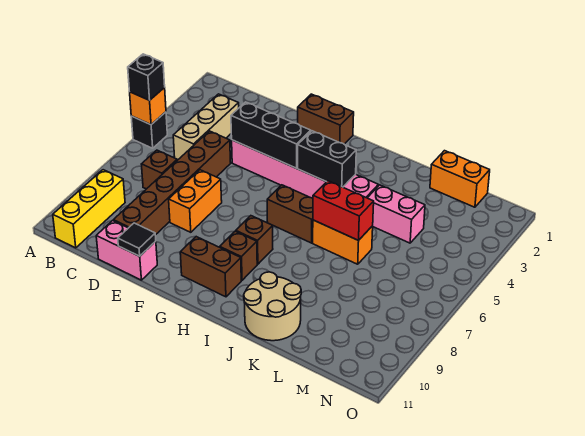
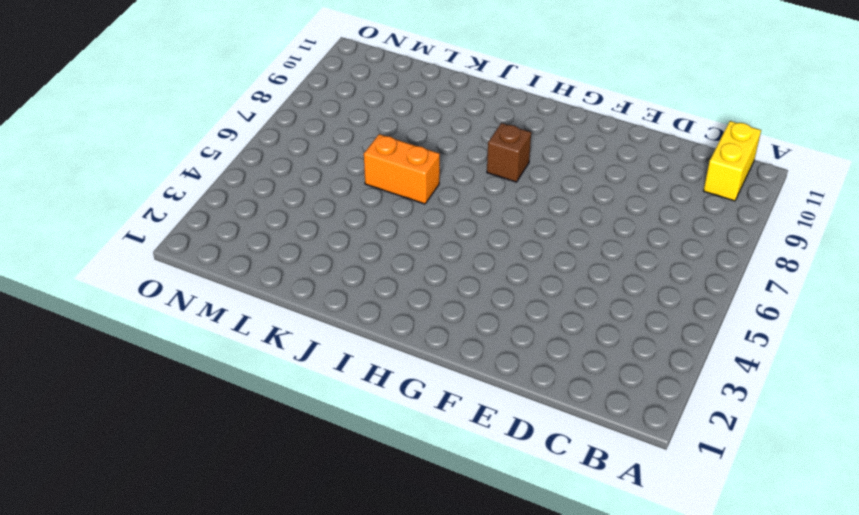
yellow brick B10:B11 level 1 -> yellow brick B9:B11 level 1
none -> black brick A5 level 1
none -> tan brick C3:C5 level 1
none -> brown brick C7 level 1

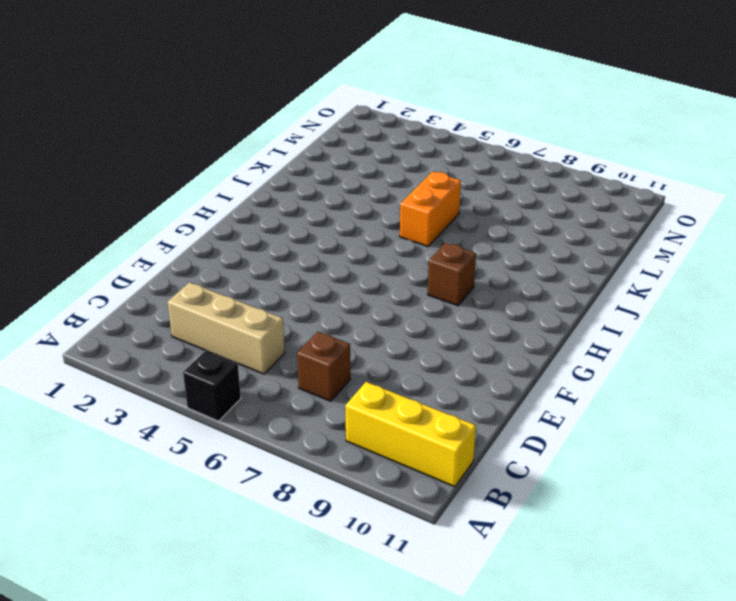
none -> brown brick D5:D10 level 1
none -> pink brick D11:E11 level 1
none -> pink brick E4:J4 level 1

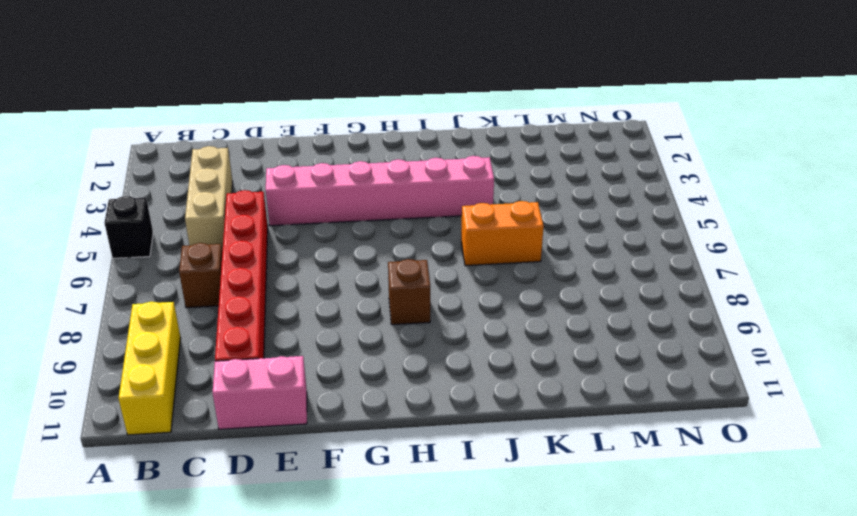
red brick D5:D10 level 1 -> brown brick D5:D10 level 1
none -> orange brick E7:E8 level 1
none -> brown brick F1:G1 level 1
none -> brown brick G10:H10 level 1

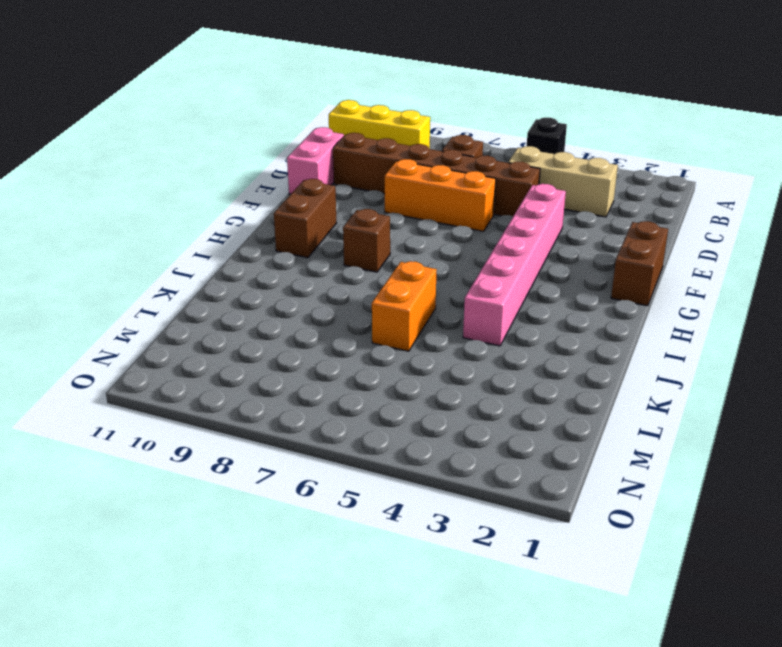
orange brick E6:E8 level 1 -> orange brick E7:E8 level 1
none -> brown brick H6:I6 level 1
none -> brown brick H9 level 1
none -> tan round brick J10:K11 level 1

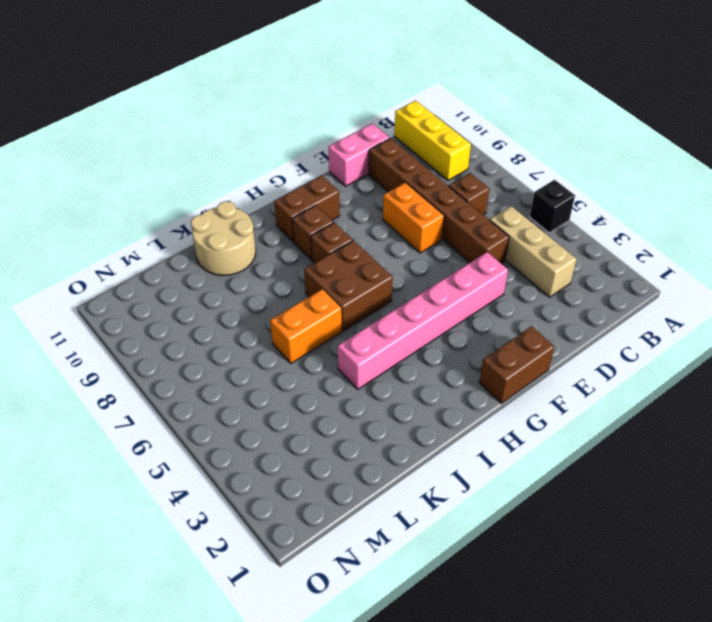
brown brick H6:I7 level 1 -> brown brick H6:I6 level 1
none -> pink brick K4:L4 level 1
none -> orange brick L1:M1 level 1
none -> orange brick A5 level 2

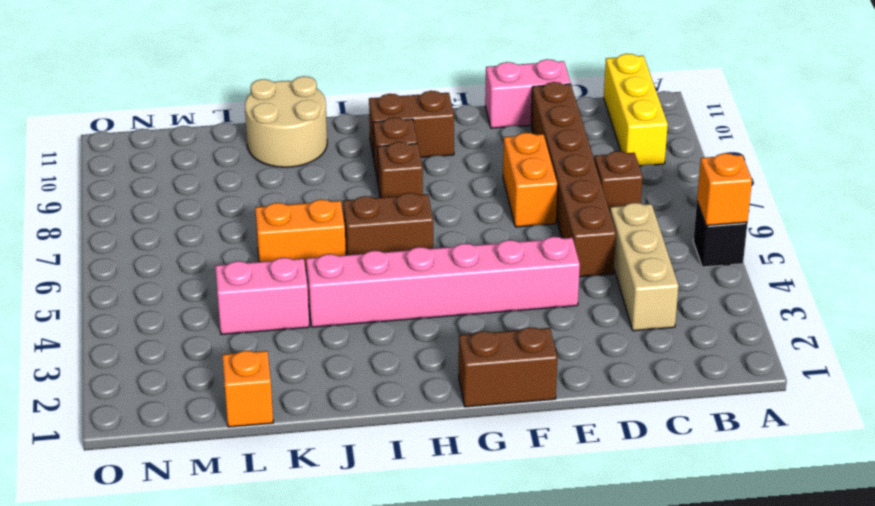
orange brick L1 level 1 -> orange brick L1:M1 level 1
none -> black brick E4:G4 level 2
none -> black tile E11 level 2
none -> black brick H4:I4 level 2

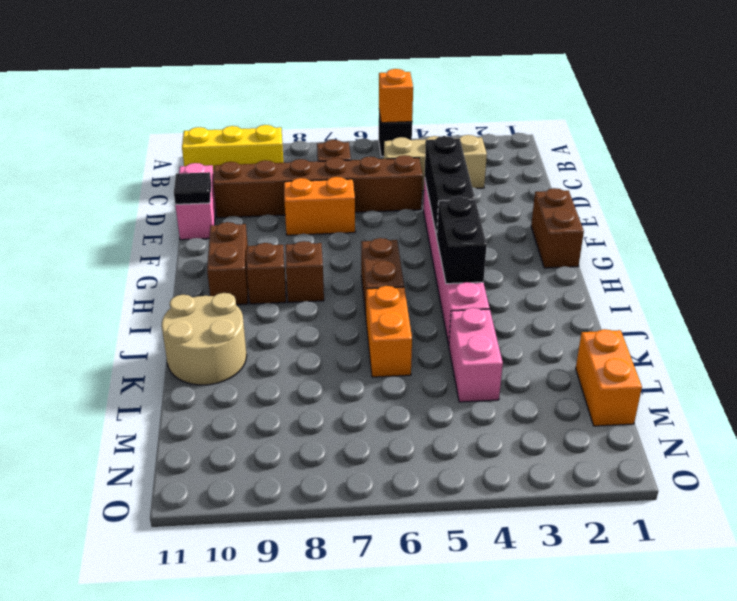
none -> red brick J6:K6 level 2
none -> black brick A5 level 3

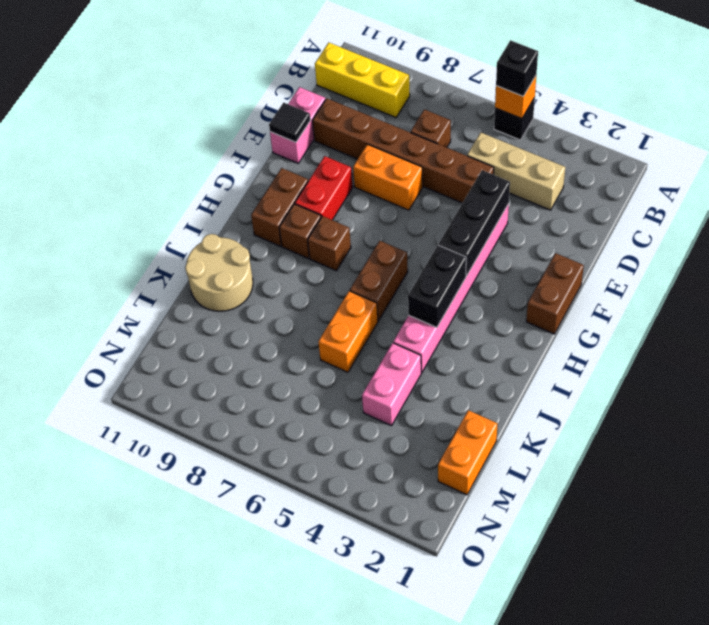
red brick F9:G9 level 1 -> red brick J6:K6 level 2

